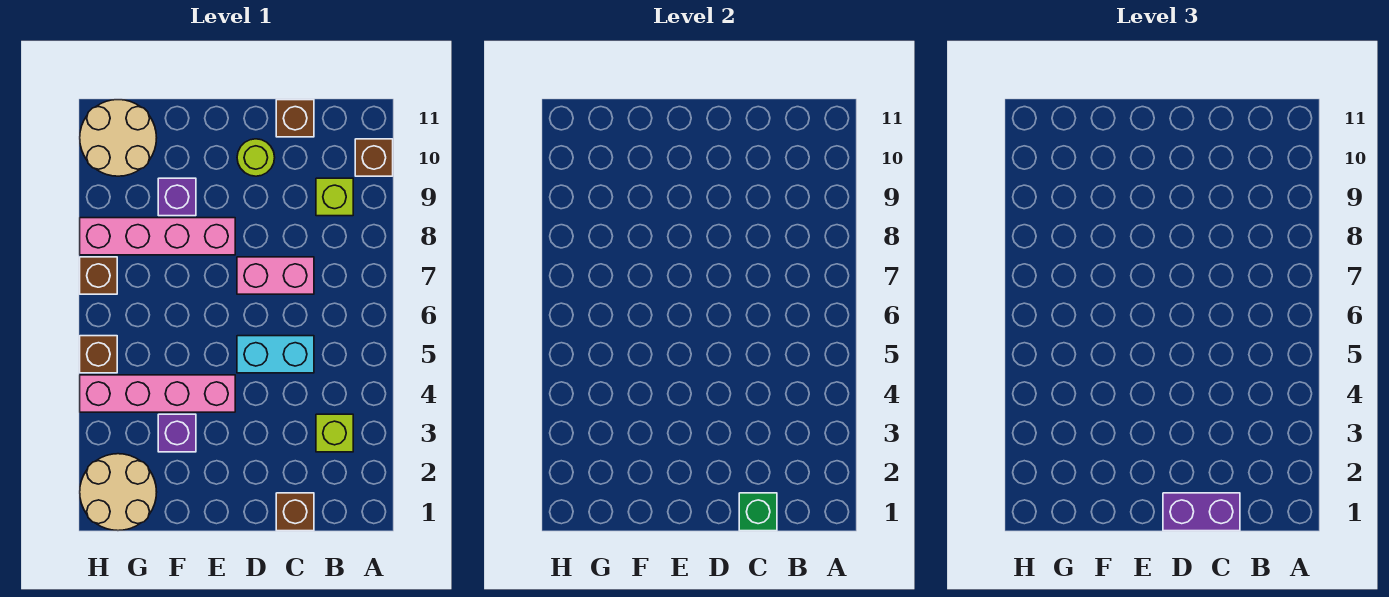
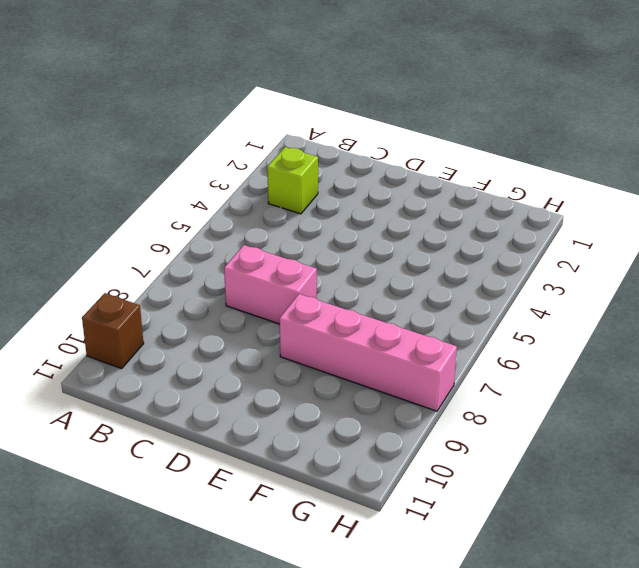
none -> lime brick B9 level 1
none -> brown brick C1 level 1
none -> cyan brick C5:D5 level 1

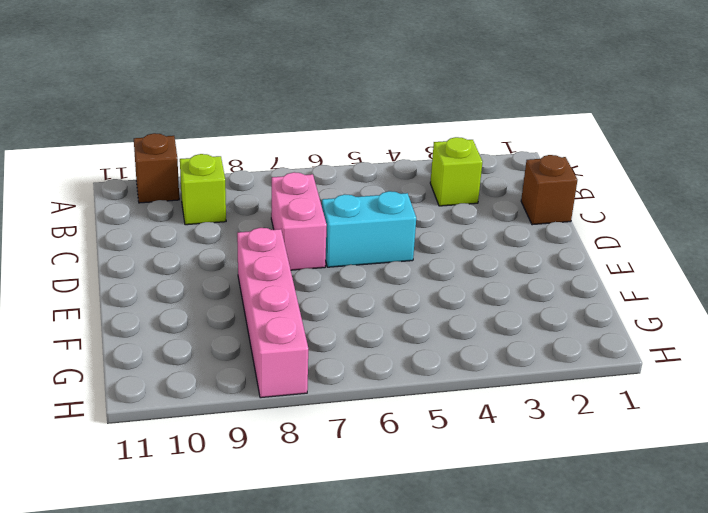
cyan brick D5:D6 level 1 -> cyan brick C5:D5 level 1
none -> brown brick C11 level 1
none -> lime round brick D10 level 1
none -> pink brick E4:H4 level 1

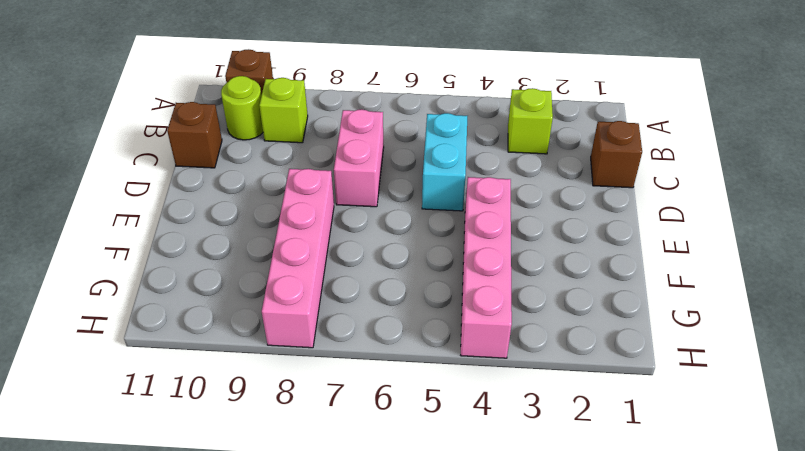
lime round brick B10 level 1 -> lime round brick D10 level 1
none -> purple brick F3 level 1
none -> purple brick F9 level 1
none -> tan round brick G1:H2 level 1

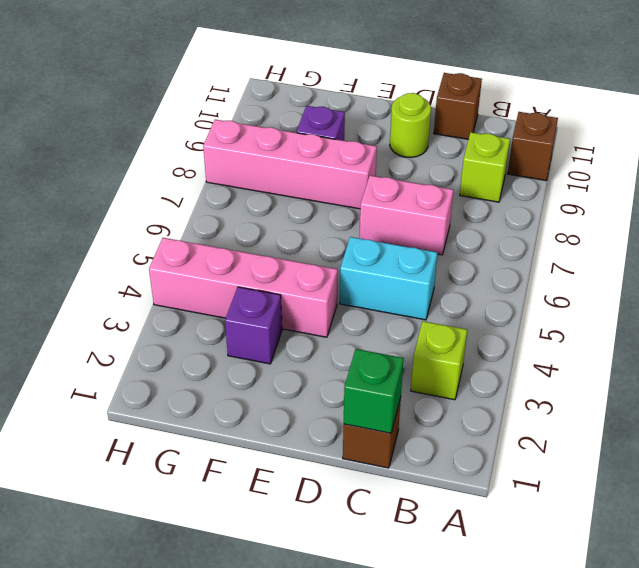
none -> tan round brick G1:H2 level 1
none -> tan round brick G10:H11 level 1
none -> brown brick H5 level 1

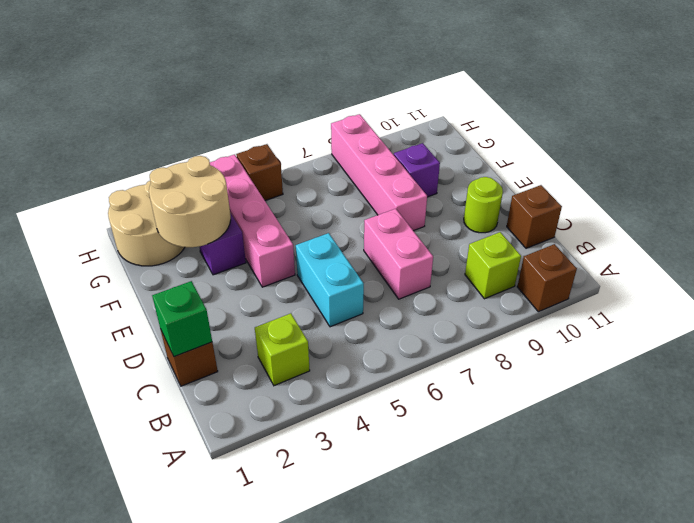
tan round brick F2:G3 level 2 -> tan round brick G10:H11 level 1
none -> brown brick H7 level 1
none -> purple brick C1:D1 level 3

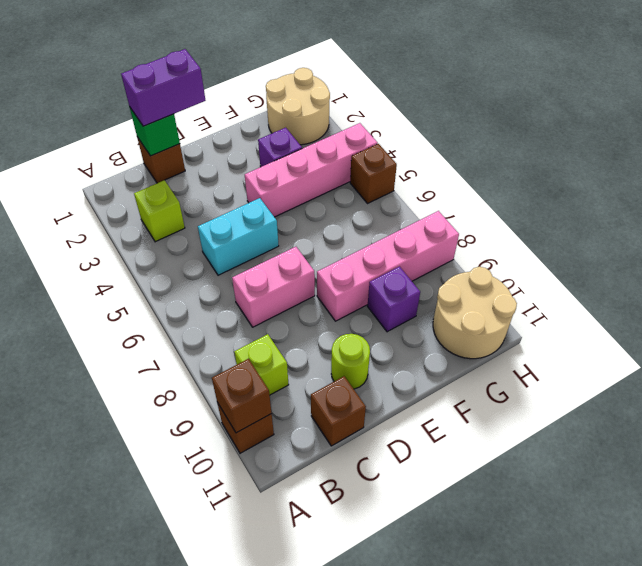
brown brick A10 level 2 -> brown brick H7 level 1

